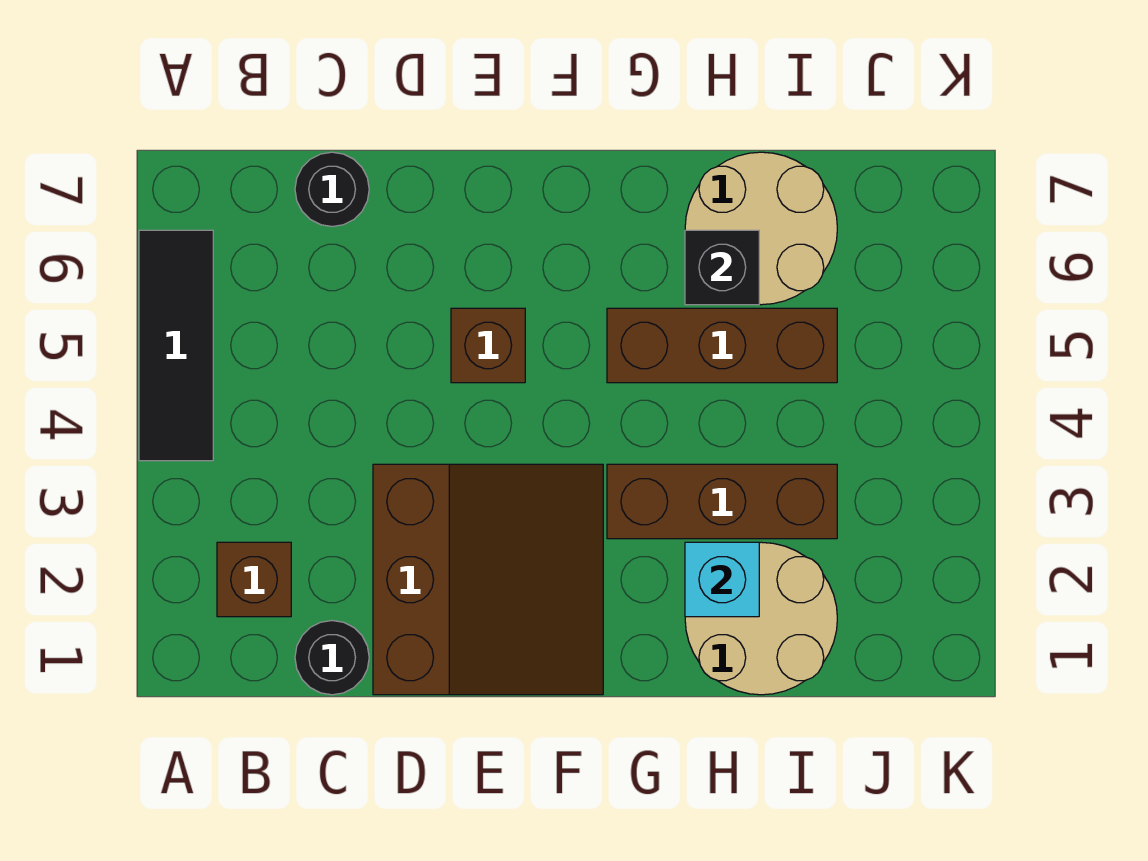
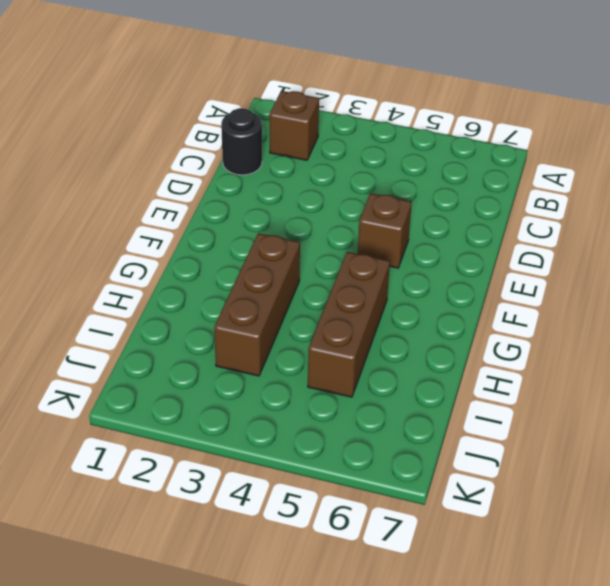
none -> black tile A4:A6 level 1
none -> black round brick C7 level 1
none -> brown slope D1:F3 level 1 top D

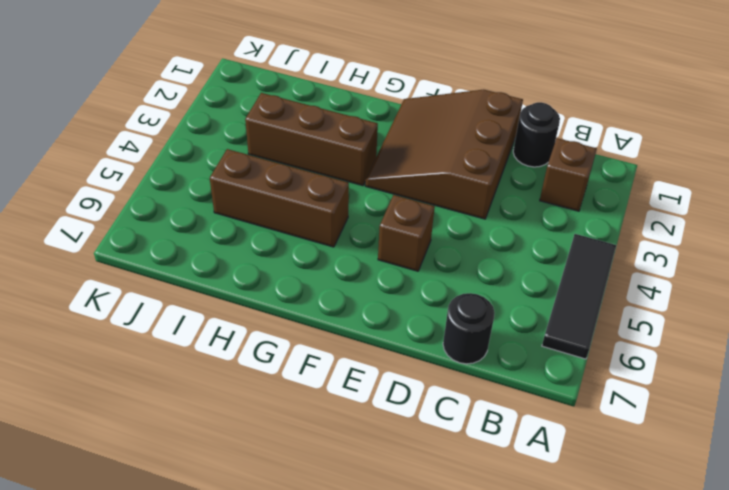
none -> tan round brick H1:I2 level 1
none -> tan round brick H6:I7 level 1
none -> cyan brick H2 level 2

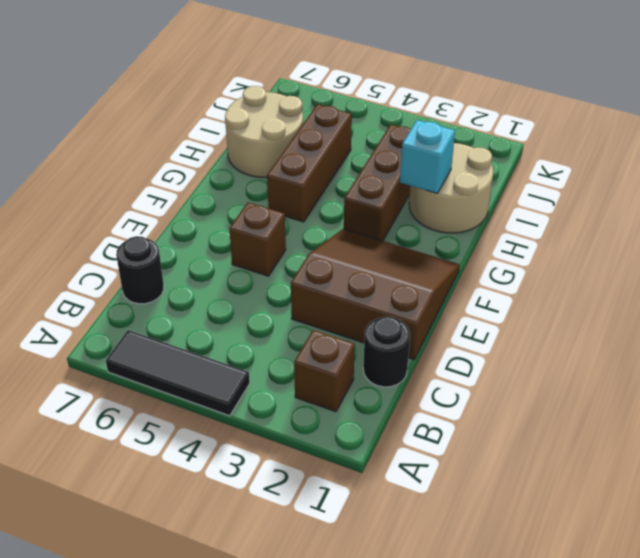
none -> black brick H6 level 2

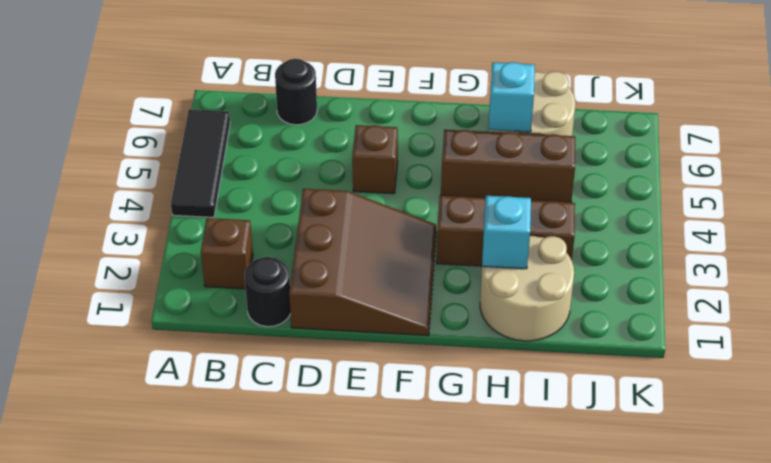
cyan brick H6 level 2 -> black brick H6 level 2

